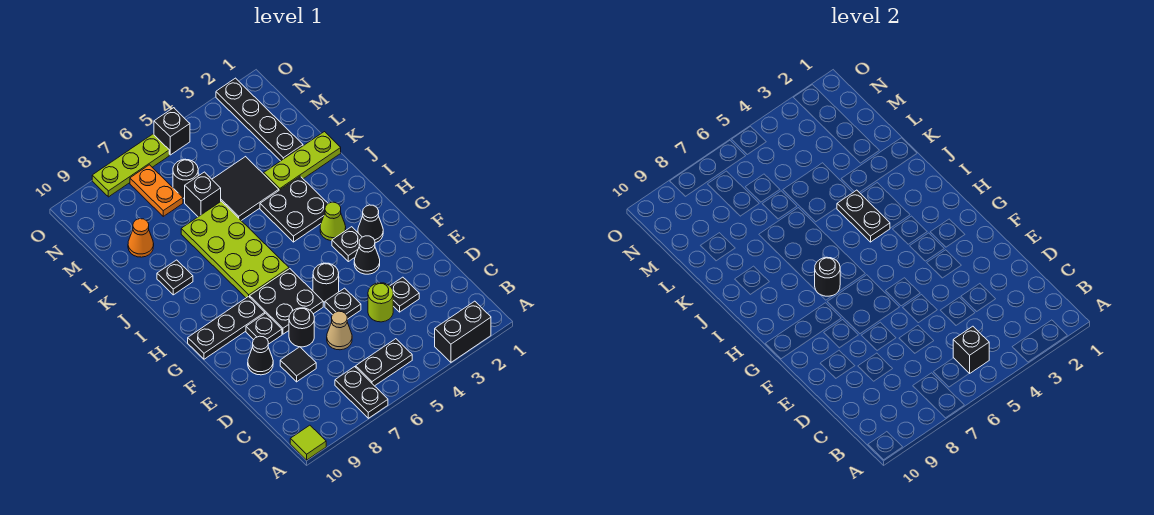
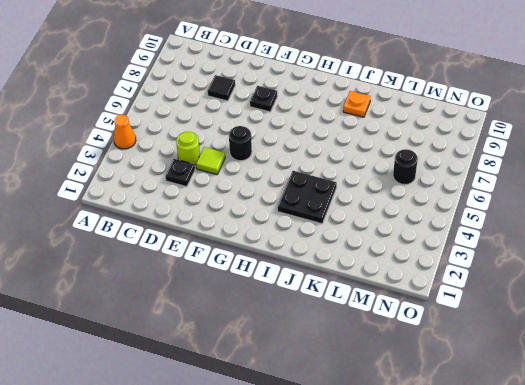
orange cone A4 level 1 -> orange cone L9 level 1
lime tile E4 level 1 -> lime tile A10 level 1
orange plate J9 level 1 -> black plate J9 level 1
none -> black brick A2:A3 level 1
none -> black plate A7:B7 level 1
none -> black plate B5:B6 level 1
none -> tan cone D6 level 1

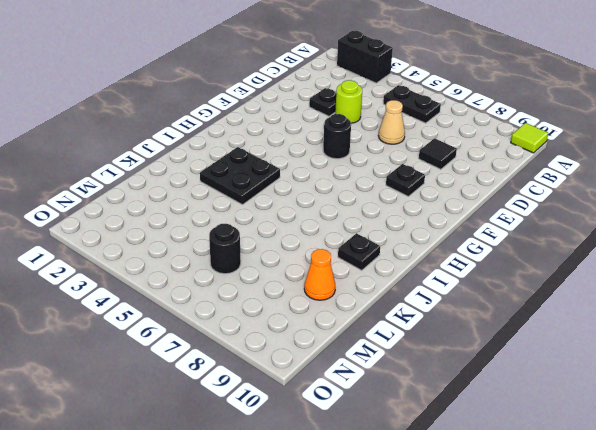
none -> black plate A7:B7 level 1
none -> black plate E5 level 1
none -> black round brick E7 level 1
none -> black cone E9 level 1

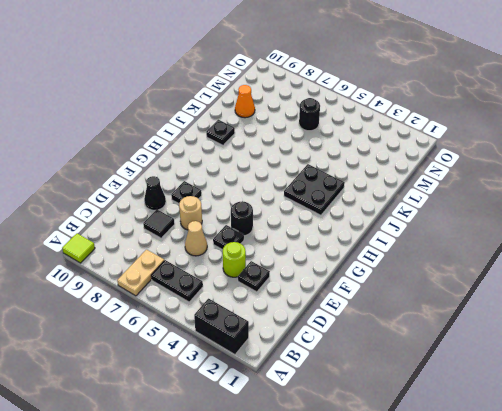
tan plate A7:B7 level 1 -> black plate A7:B7 level 1
tan round brick E7 level 1 -> black round brick E7 level 1
none -> black cone F3 level 1
none -> black plate F6:G7 level 1
none -> black cone G2 level 1
none -> black plate G3 level 1

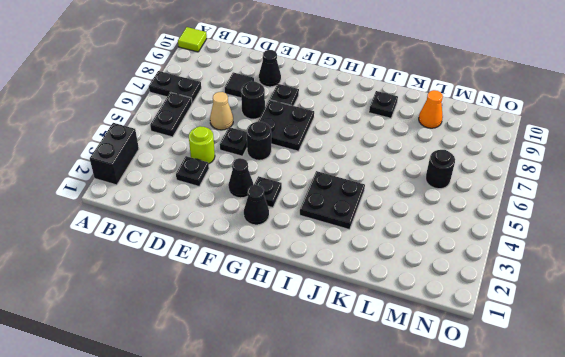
none -> black plate G8:G10 level 1
none -> lime cone H3 level 1
none -> lime plate H6:K7 level 1
none -> lime plate K1:K3 level 1

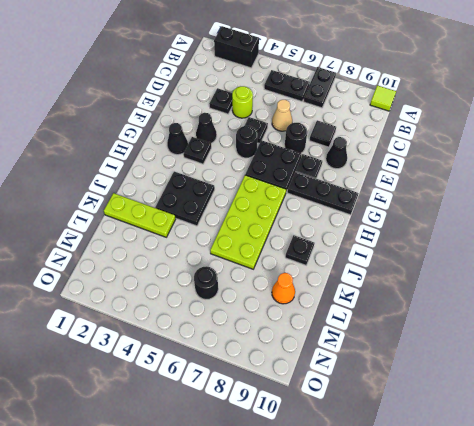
none -> lime cone H3 level 1
none -> black tile K4:L5 level 1
none -> black plate L2:O2 level 1
none -> black brick L6 level 1

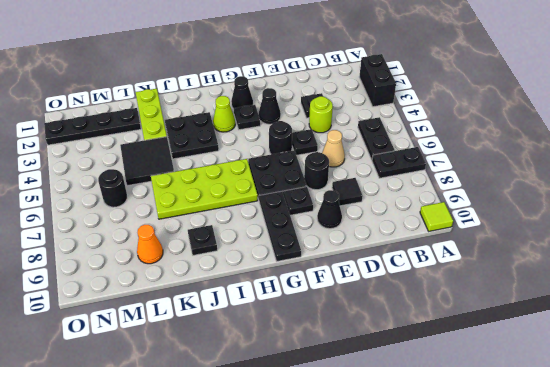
none -> black brick L6 level 1
none -> orange plate M7:N7 level 1
none -> black brick O5 level 1
none -> lime plate O6:O8 level 1

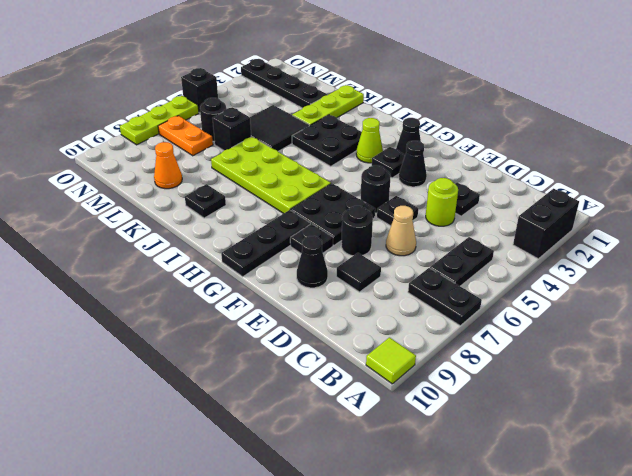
none -> black brick B5 level 2
none -> black round brick H7 level 2
none -> black plate I4:J4 level 2

